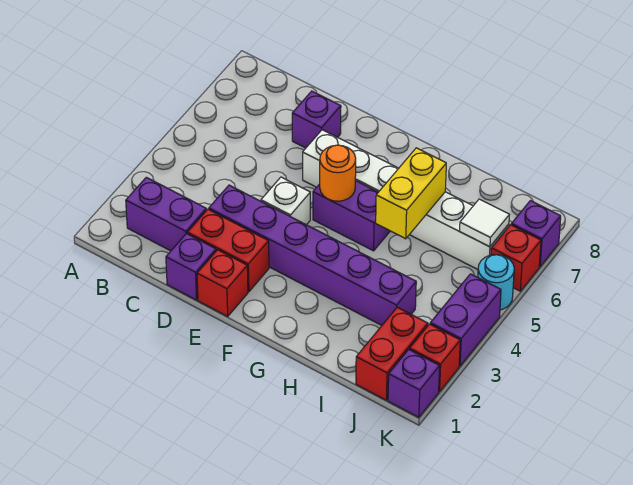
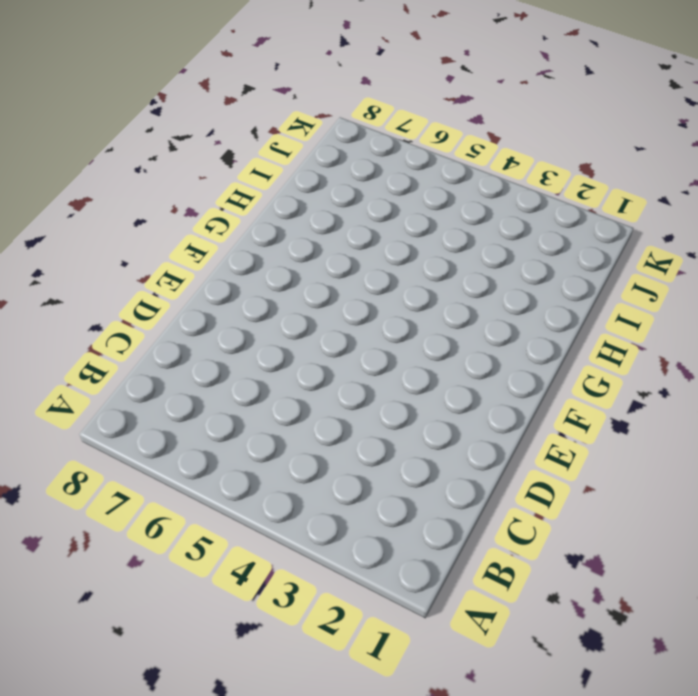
none -> purple brick B2:C2 level 1
none -> purple brick D1 level 1
none -> red brick D2:E2 level 1

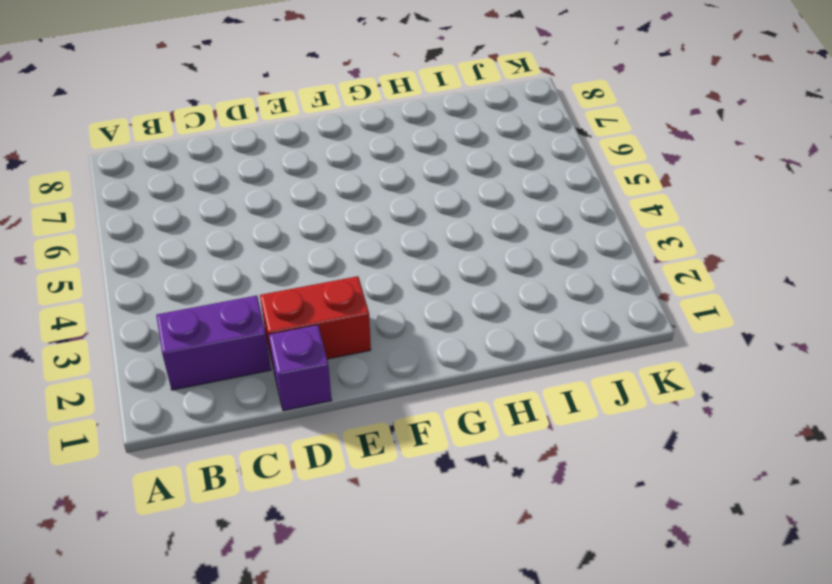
none -> purple brick D3:I3 level 1
none -> purple brick D7 level 1
none -> red brick E1 level 1

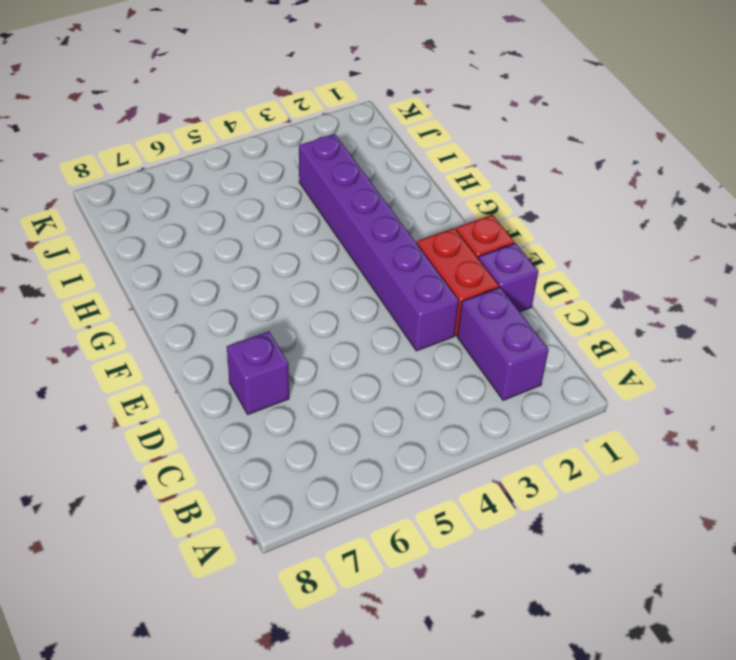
none -> white brick E4 level 1
none -> white brick E6:J6 level 1
none -> purple brick F5:G5 level 1

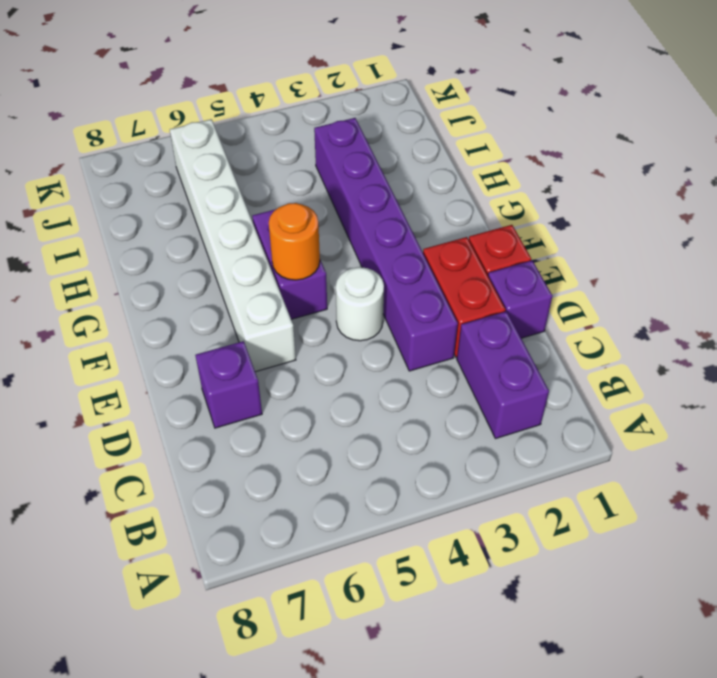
white round brick E4 level 1 -> white brick E4 level 1
none -> red brick J1:J2 level 1
none -> purple brick K1 level 1
none -> red brick K2 level 1

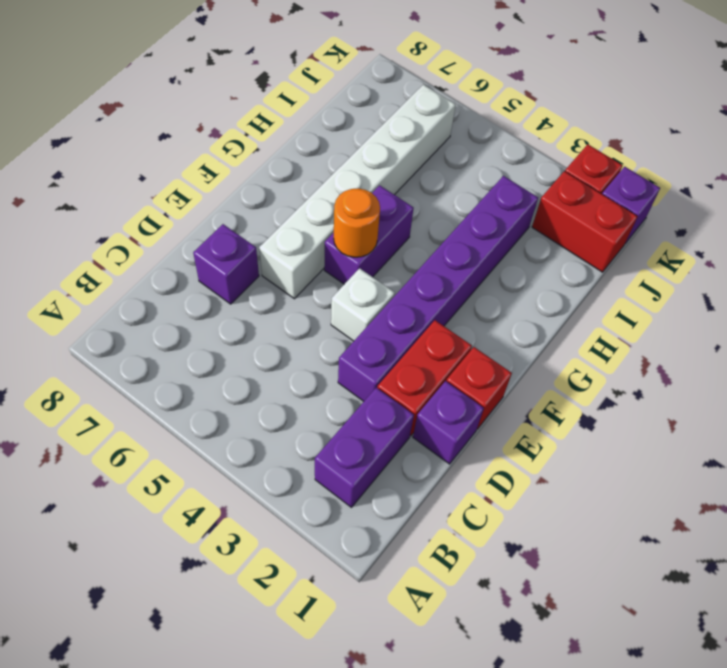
none -> purple brick K3:K4 level 1
none -> cyan round brick K5 level 1
none -> red brick K6 level 1

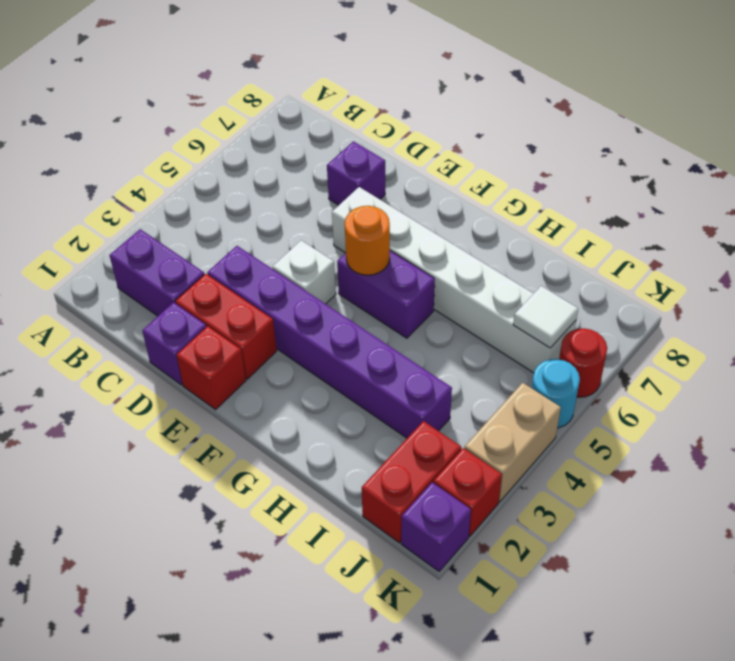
tan brick K3:K4 level 1 -> purple brick K3:K4 level 1
red round brick K6 level 1 -> red brick K6 level 1
none -> purple brick K7 level 1
none -> yellow brick H5:H6 level 2

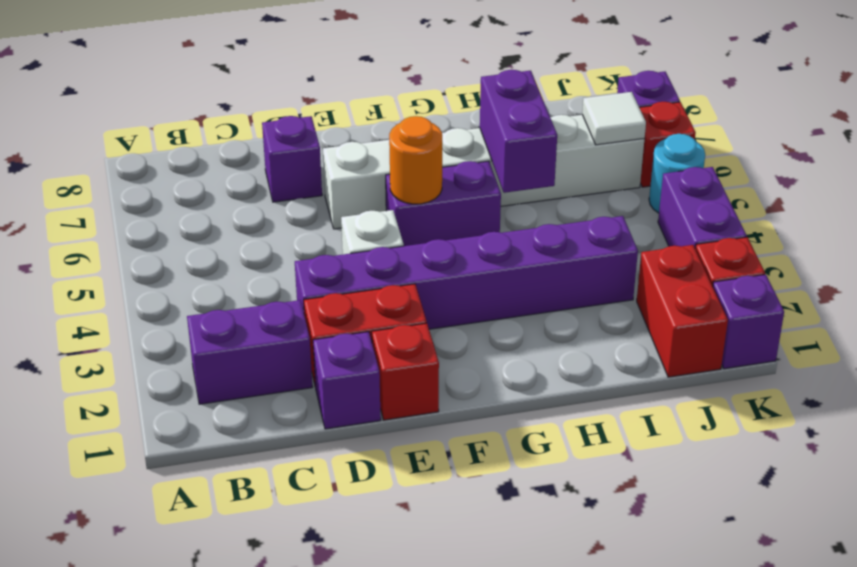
purple brick H5:H6 level 2 -> yellow brick H5:H6 level 2

